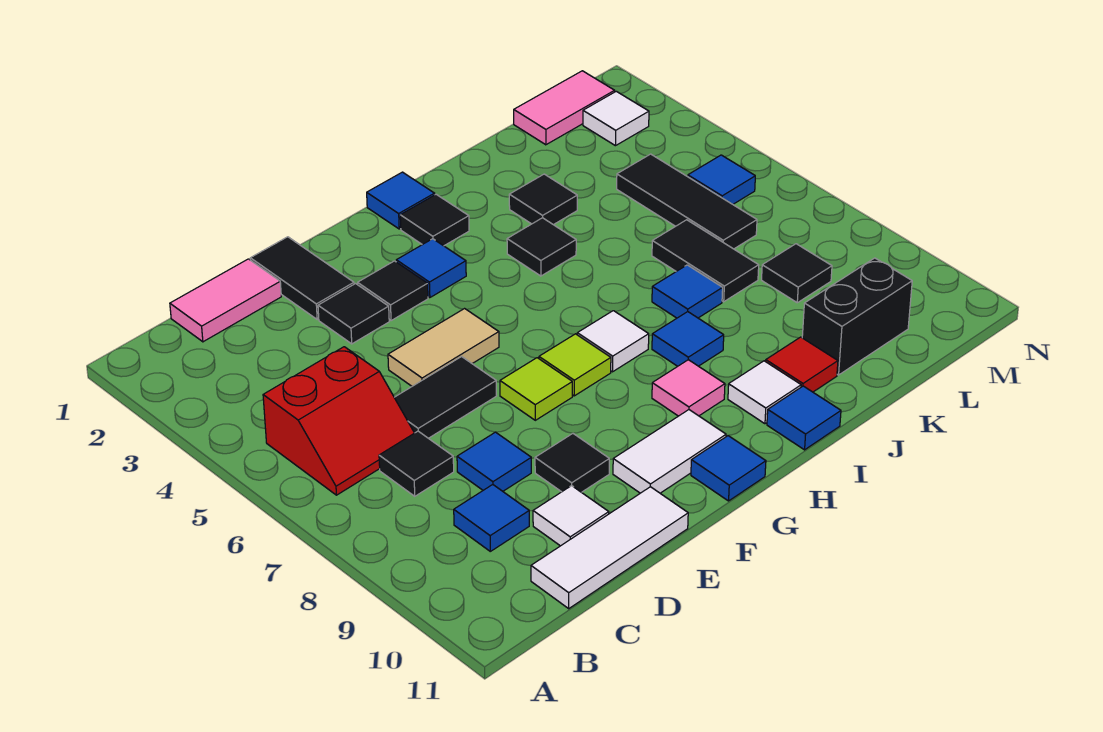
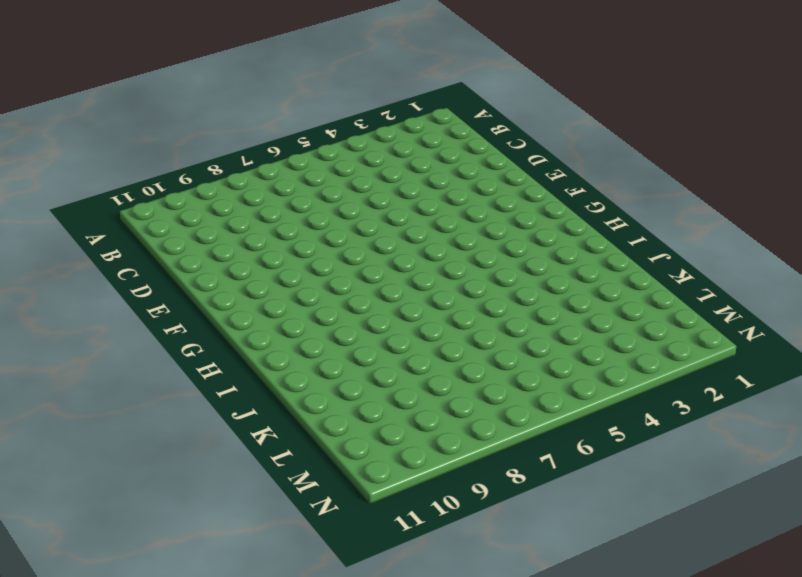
none -> red slope B5:C6 level 1 top 5
none -> pink tile C1:D1 level 1
none -> black tile C7 level 1
none -> blue tile C9 level 1

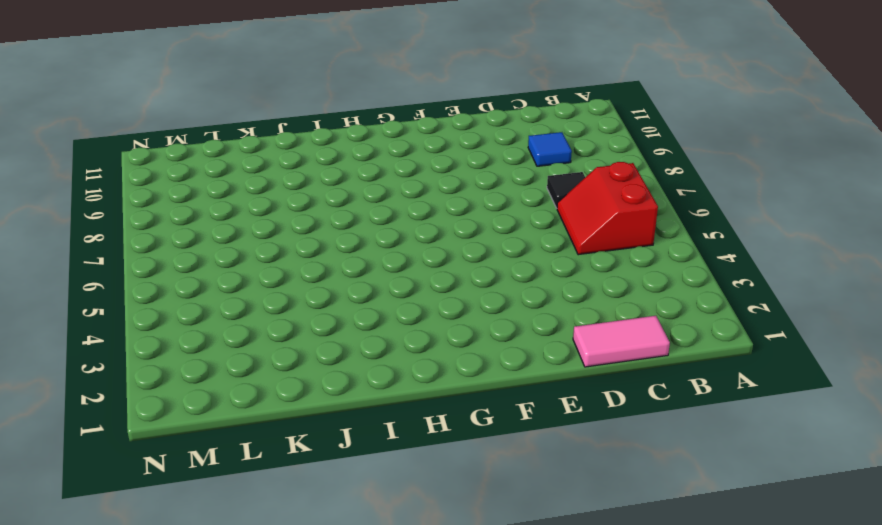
red slope B5:C6 level 1 top B -> red slope B5:C6 level 1 top 5
none -> white tile C11:E11 level 1
none -> black tile D6:E6 level 1
none -> blue tile D8 level 1
none -> white tile D10 level 1

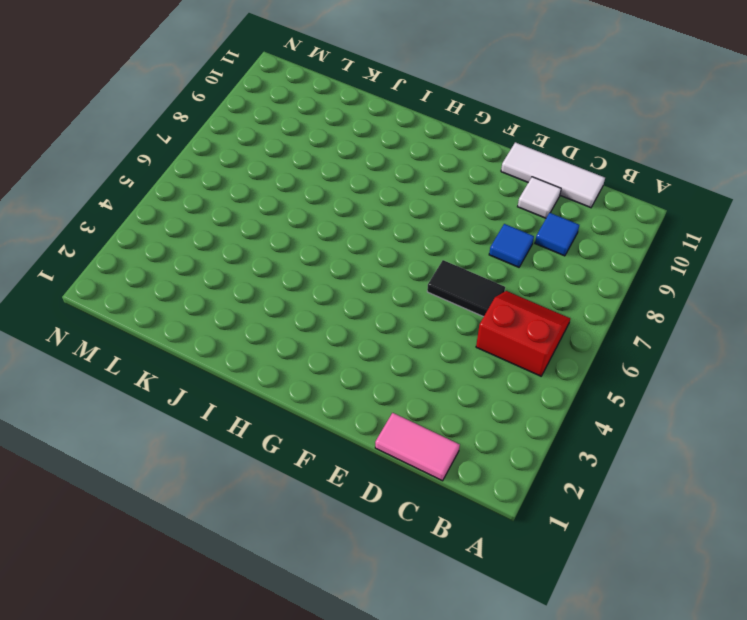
none -> black tile C7 level 1
none -> black tile E1:E2 level 1
none -> black tile E3 level 1
none -> tan tile E5:F5 level 1

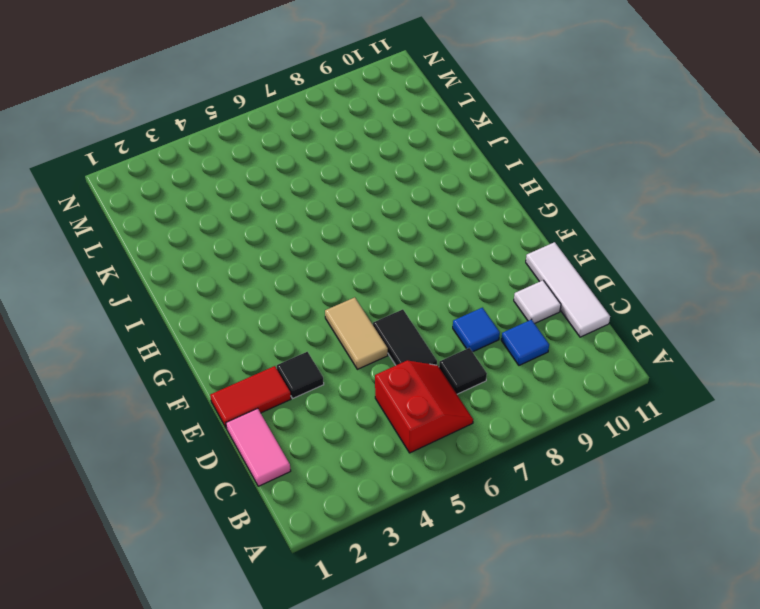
red tile E1:E2 level 1 -> black tile E1:E2 level 1
none -> black tile E9 level 1
none -> black tile F3 level 1
none -> lime tile F7 level 1
none -> white tile F10:G10 level 1

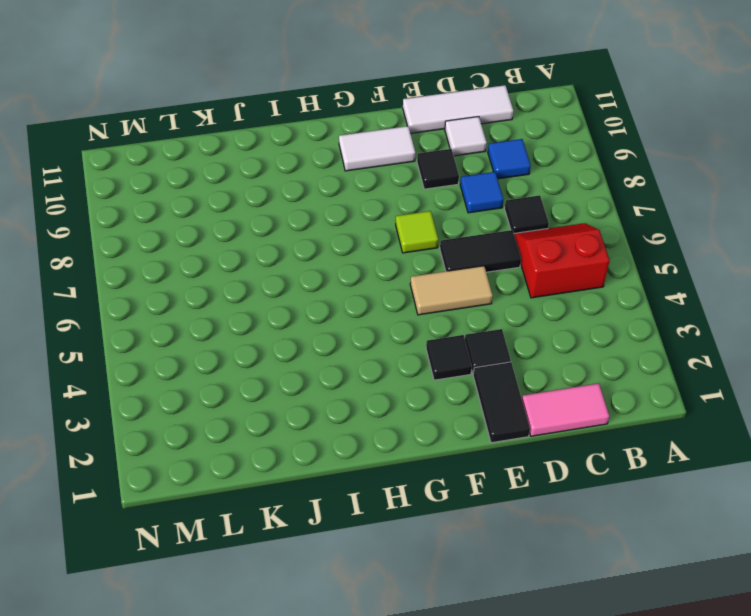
none -> blue tile G3 level 1
none -> lime tile G7 level 1
none -> blue tile G11 level 1
none -> blue tile H1 level 1

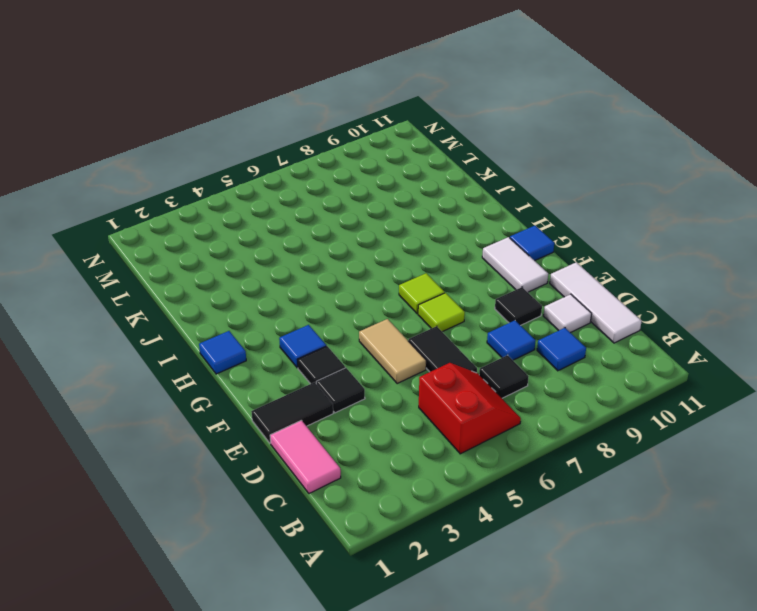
none -> black tile H2 level 1
none -> white tile H7 level 1
none -> pink tile H9 level 1
none -> black tile I4 level 1

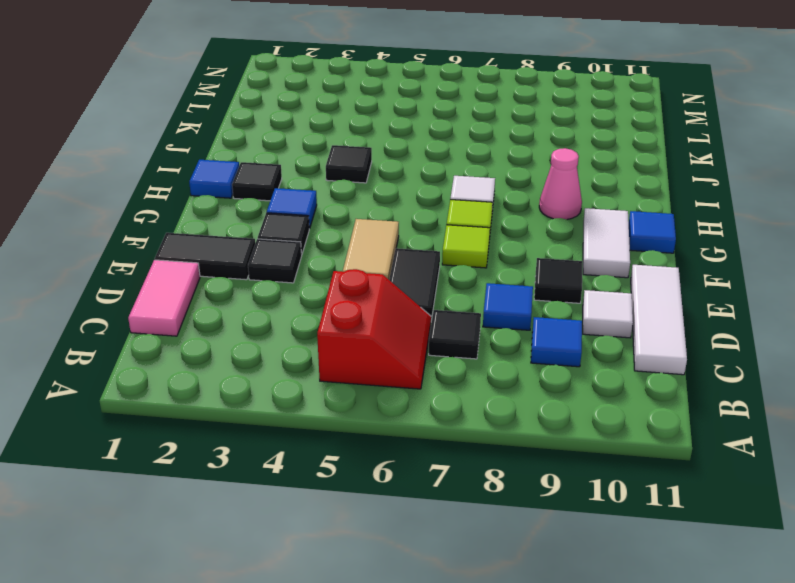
pink cone H9 level 1 -> pink tile H9 level 1
none -> blue tile I8 level 1
none -> white tile I10 level 1
none -> blue tile I11 level 1
none -> black tile J3 level 1

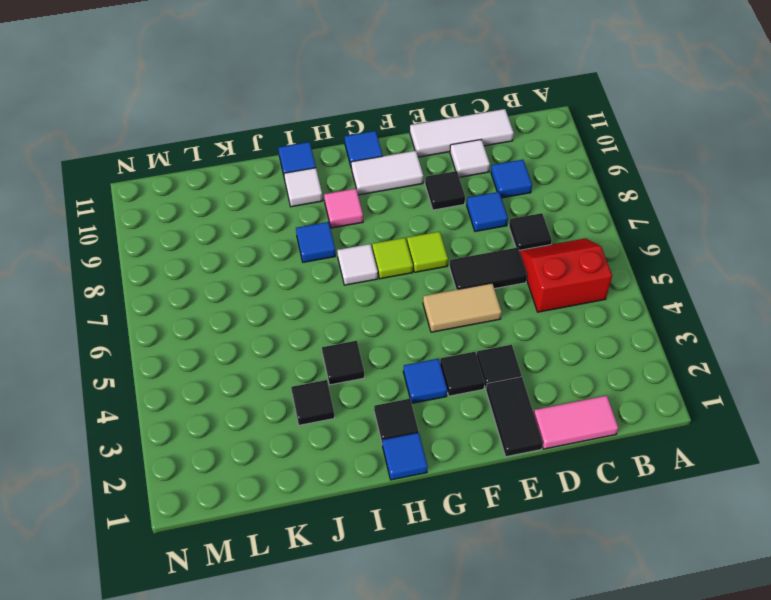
none -> blue tile J7 level 1
none -> red tile J10 level 1
none -> black tile K6:K7 level 1
none -> black brick K10:L10 level 1

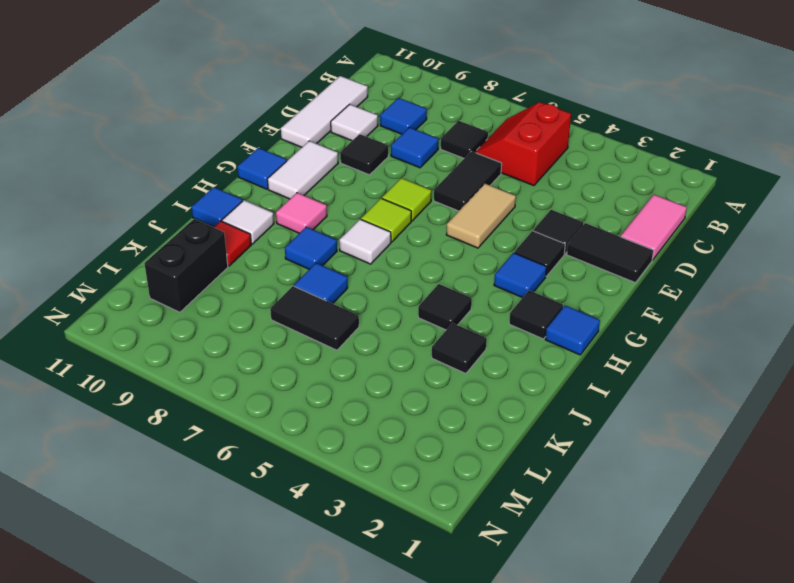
none -> pink tile L1:M1 level 1
none -> black tile L4:L6 level 1
none -> black tile L8 level 1
none -> white tile M2 level 1

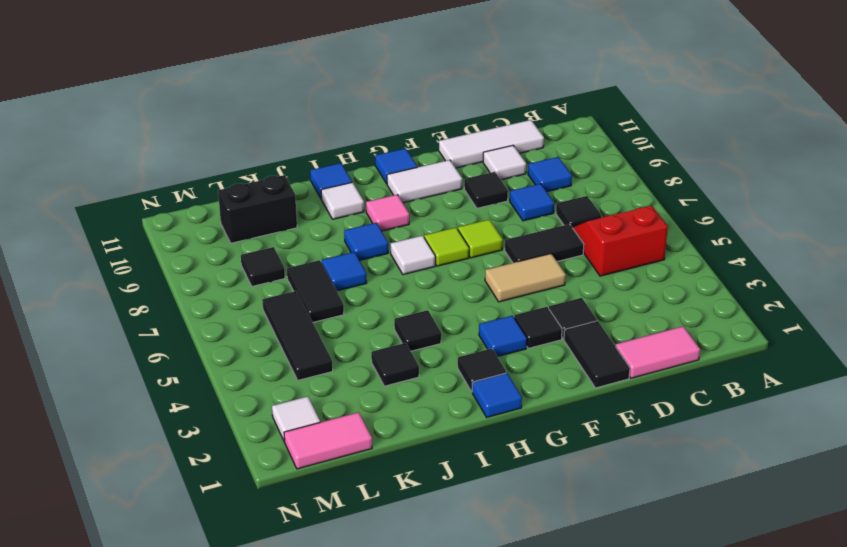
none -> red tile J10 level 1
none -> blue tile M5 level 1

